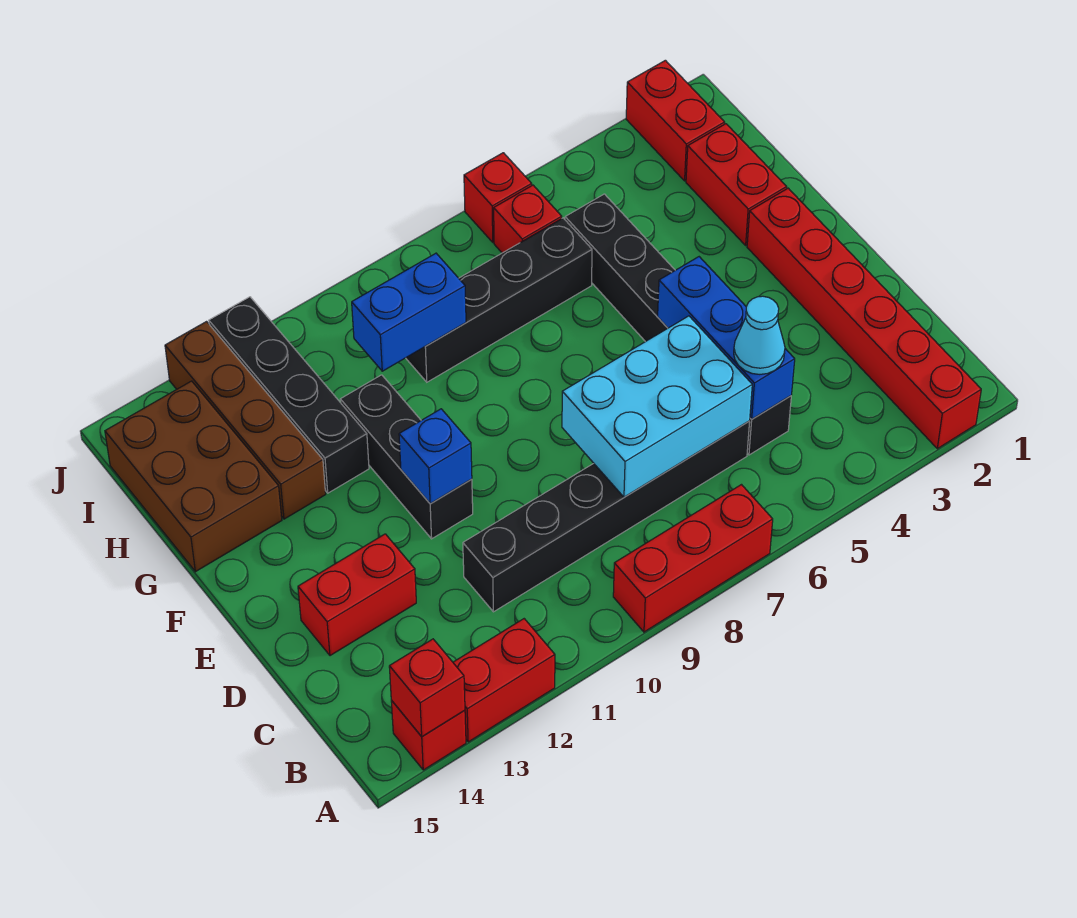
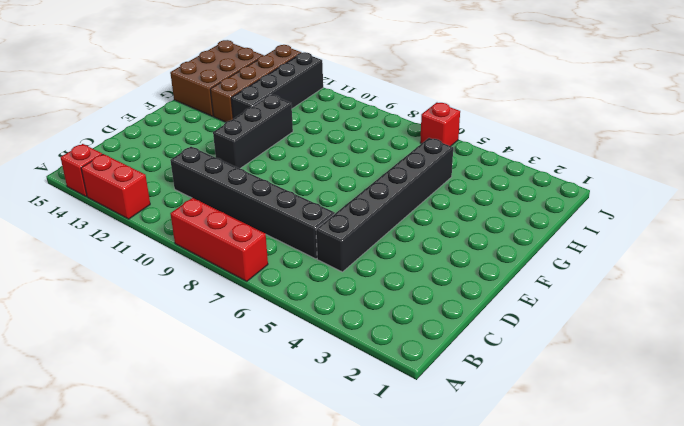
none -> red brick A2:F2 level 1
none -> red brick D13:D14 level 1
none -> red brick G2:H2 level 1

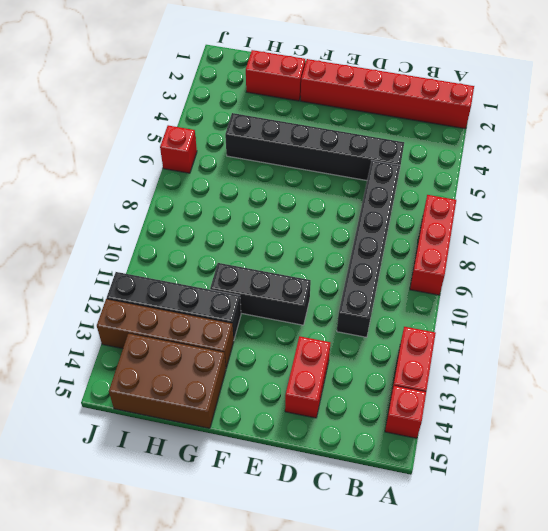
none -> black brick H6:H9 level 1
none -> red brick I2:J2 level 1
none -> red brick I6 level 1

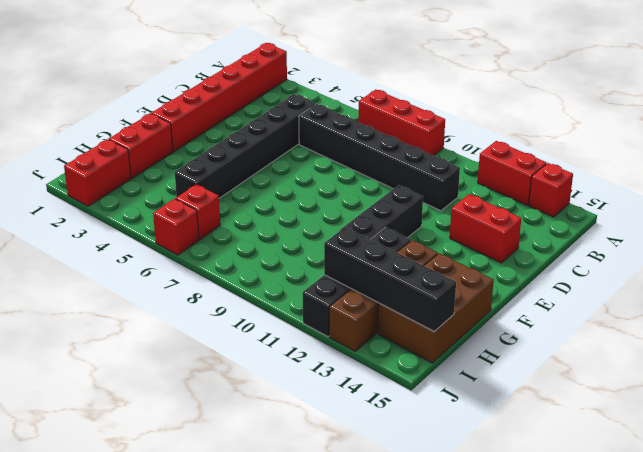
black brick I12:I15 level 2 -> black brick H6:H9 level 1
none -> red brick A14 level 2
none -> blue brick C5:E5 level 2
none -> cyan brick C6:D8 level 2

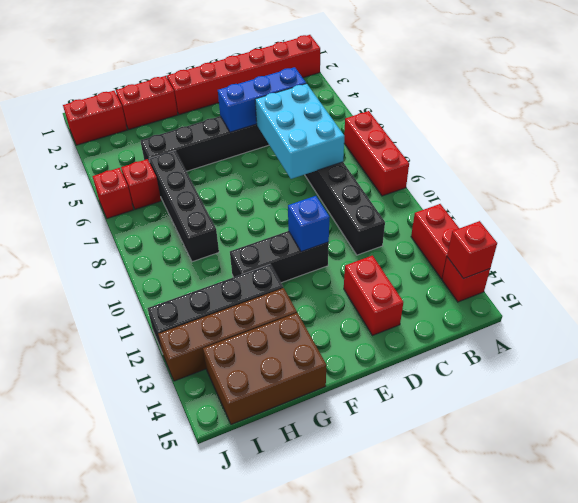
none -> blue brick H9:H10 level 2
none -> cyan cone C5 level 3

